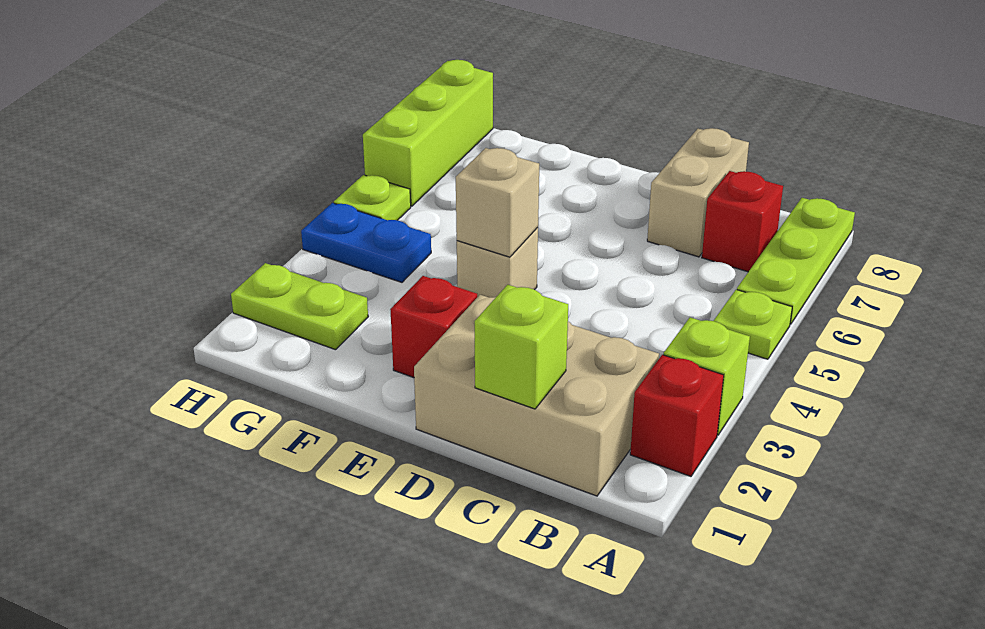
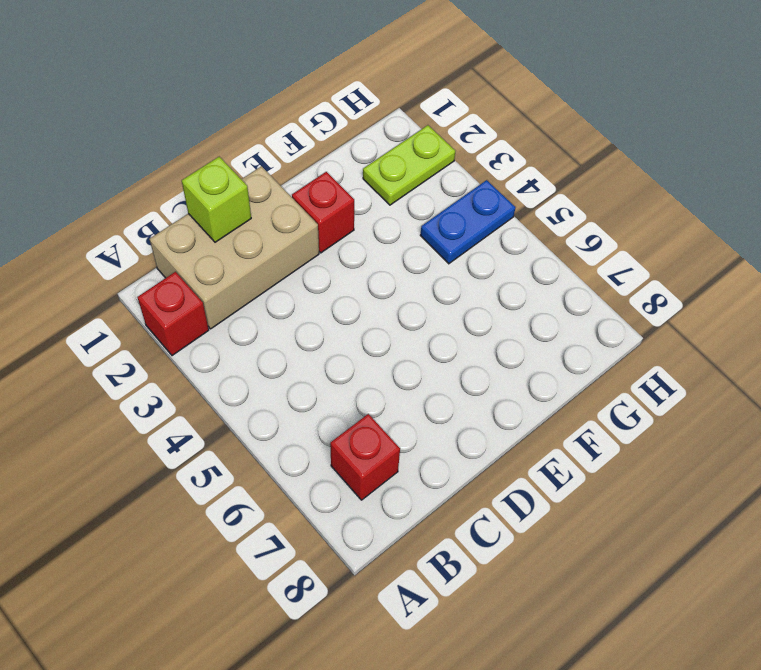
none -> lime brick A3 level 1
none -> lime plate A5 level 1
none -> lime plate A6:A8 level 1

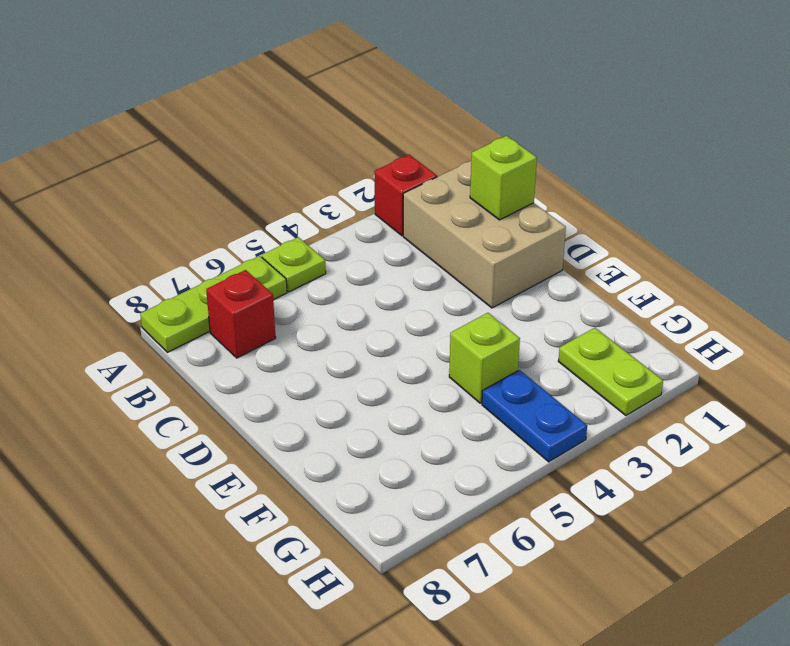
lime brick F4 level 1 -> lime brick A3 level 1
none -> tan brick C7:C8 level 1
none -> red brick E2 level 1
none -> tan brick E4 level 1

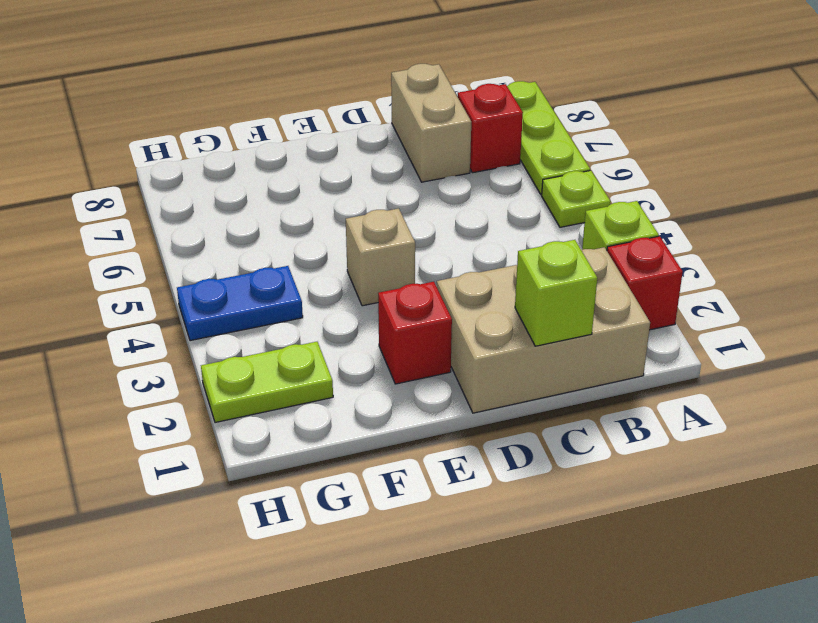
none -> lime plate H5 level 1
none -> lime brick H6:H8 level 1
none -> tan brick E4 level 2

